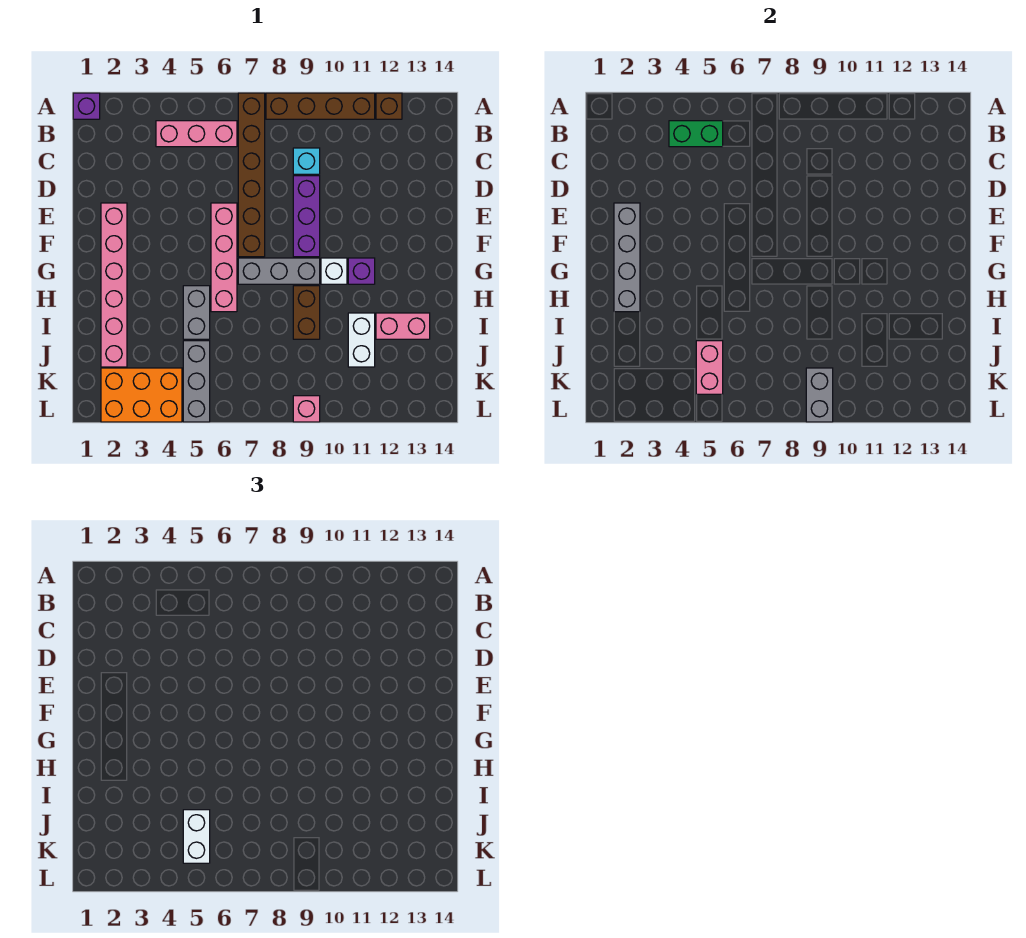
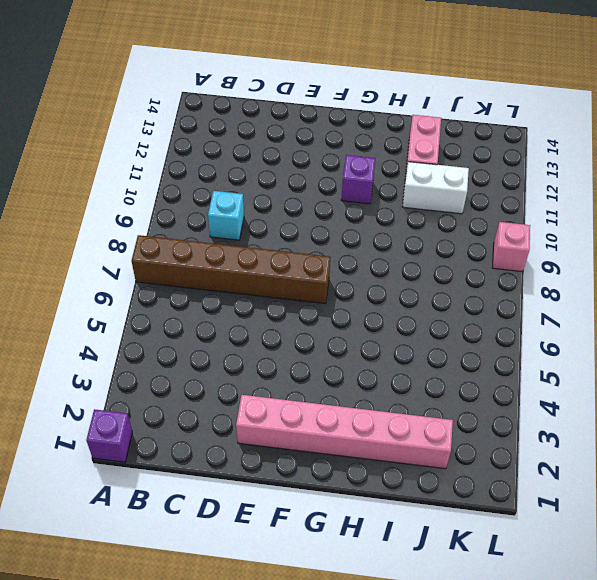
none -> brown brick A8:A11 level 1
none -> brown brick A12 level 1
none -> pink brick B4:B6 level 1

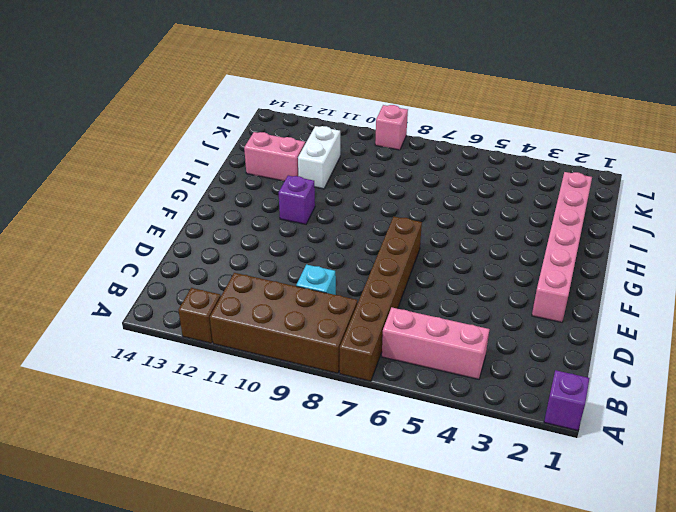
brown brick A8:B11 level 1 -> brown brick A8:A11 level 1
none -> purple brick D9:F9 level 1
none -> pink brick E6:H6 level 1
none -> grey brick G7:G9 level 1

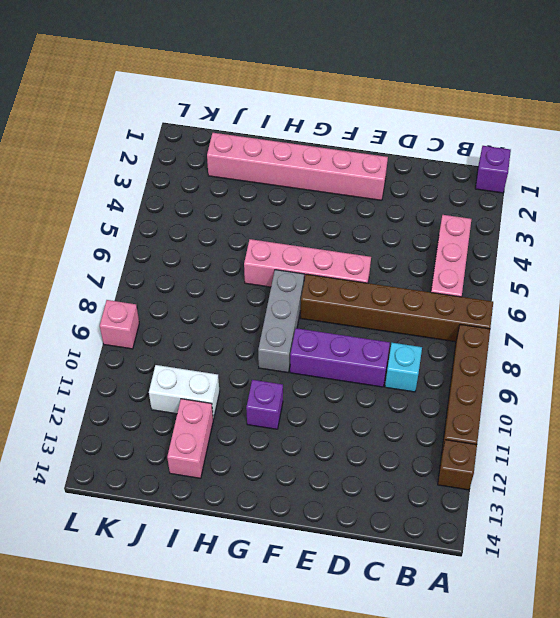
none -> white brick G10 level 1
none -> grey brick H5:I5 level 1
none -> brown brick H9:I9 level 1

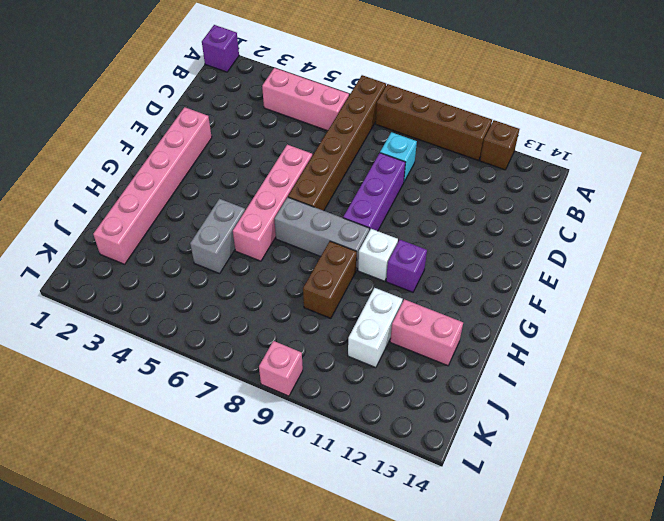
none -> grey brick J5:L5 level 1
none -> orange brick K2:L4 level 1
none -> green brick B4:B5 level 2

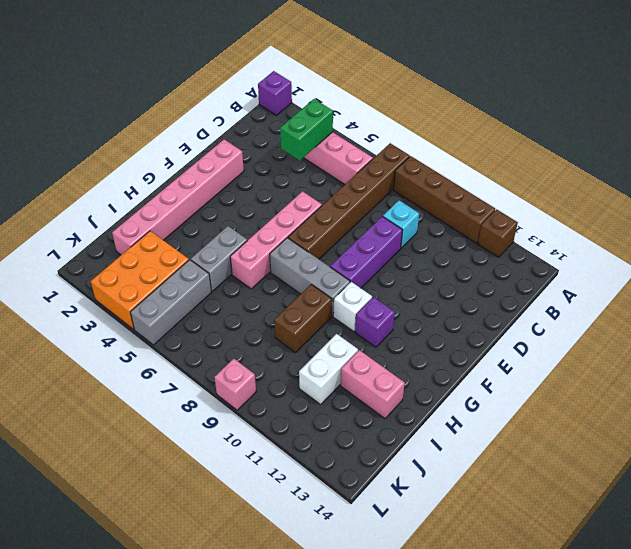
green brick B4:C4 level 2 -> green brick B4:B5 level 2
orange brick J3:L4 level 1 -> orange brick K2:L4 level 1
none -> grey brick E2:H2 level 2
none -> pink brick J5:K5 level 2
none -> grey brick K9:L9 level 2

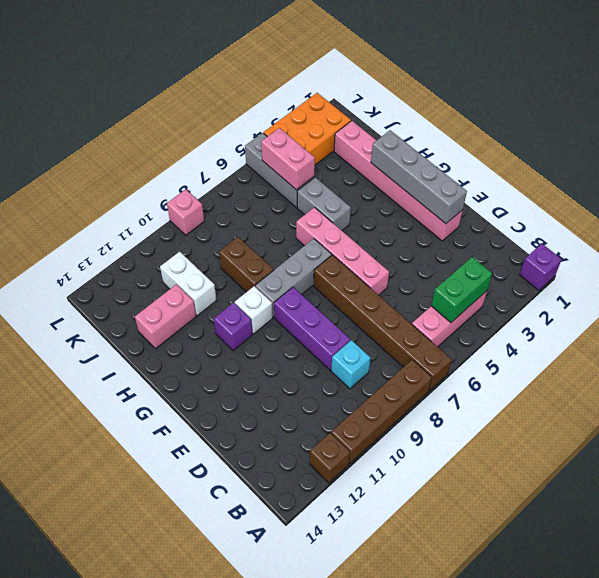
none -> grey brick K9:L9 level 2
none -> white brick J5:K5 level 3

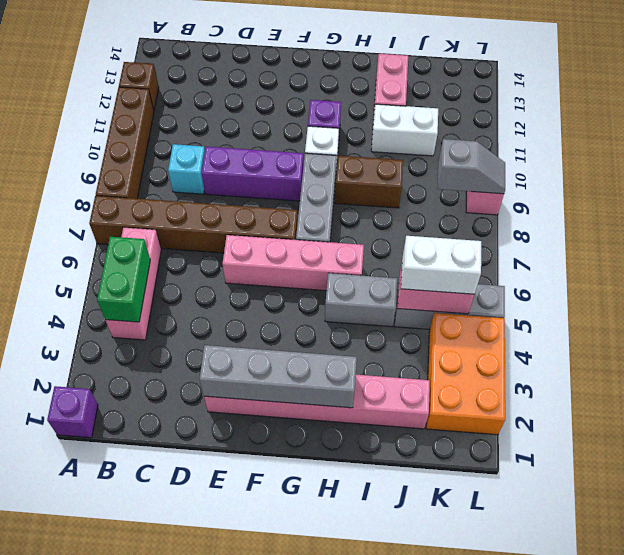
grey slope K9:L9 level 2 top K -> grey brick K9:L9 level 2

